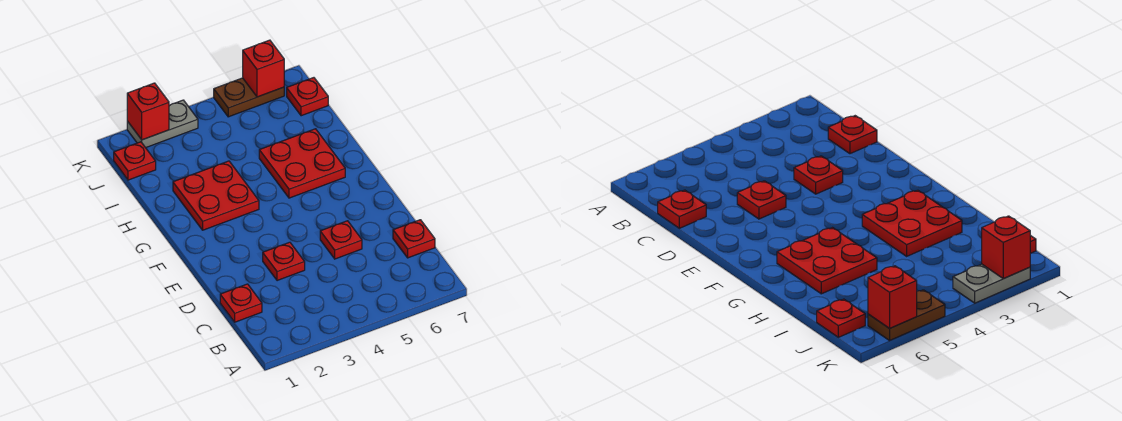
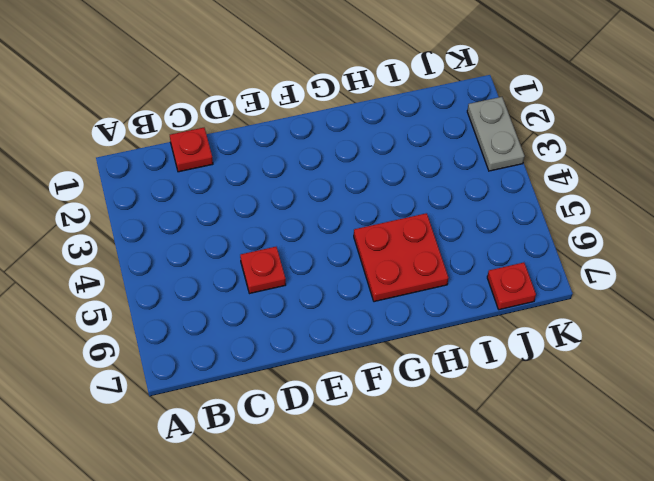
none -> red plate C7 level 1
none -> red plate D3 level 1
none -> red plate G2:H3 level 1

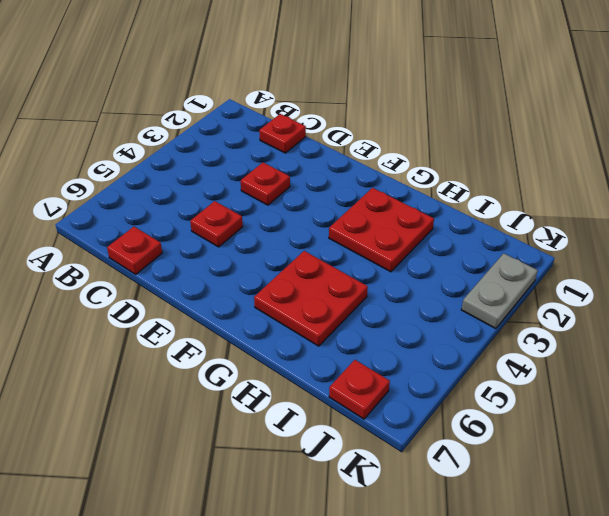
none -> red plate J1 level 1
none -> brown plate K5:K6 level 1
none -> red brick K2 level 2

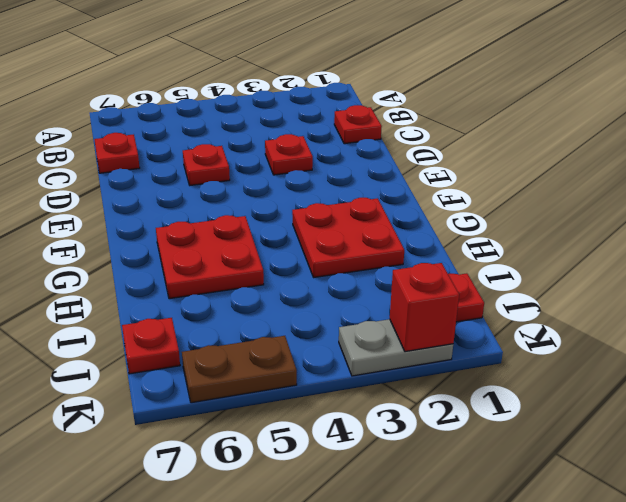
none -> red brick K6 level 2

